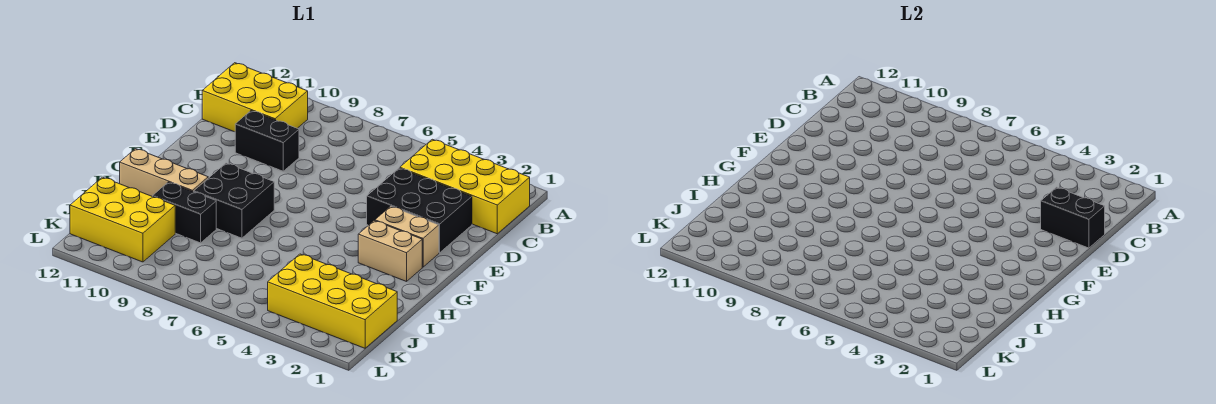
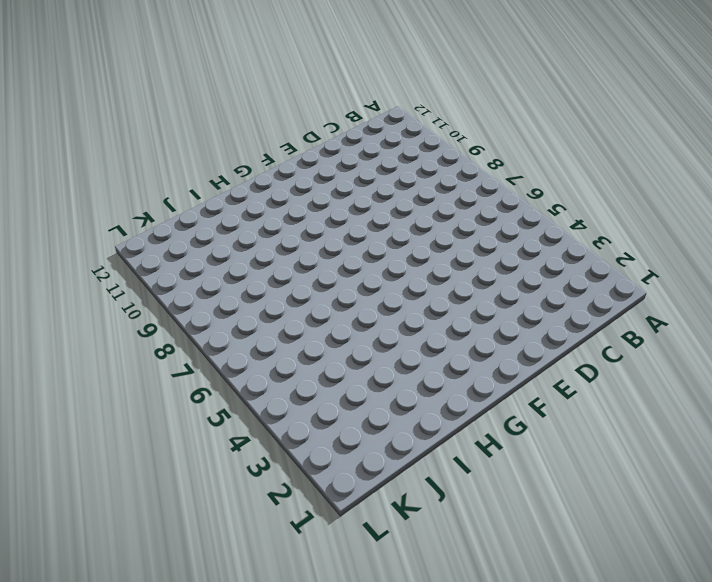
none -> yellow brick B1:C4 level 1
none -> yellow brick B10:C12 level 1
none -> black brick D2:E4 level 1

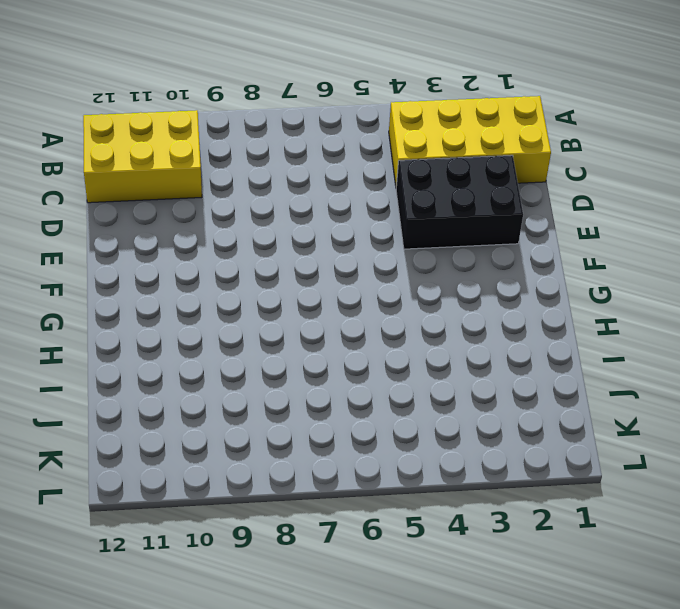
none -> black brick D9:D10 level 1
none -> tan brick F2:F3 level 1
none -> tan brick G2:G3 level 1

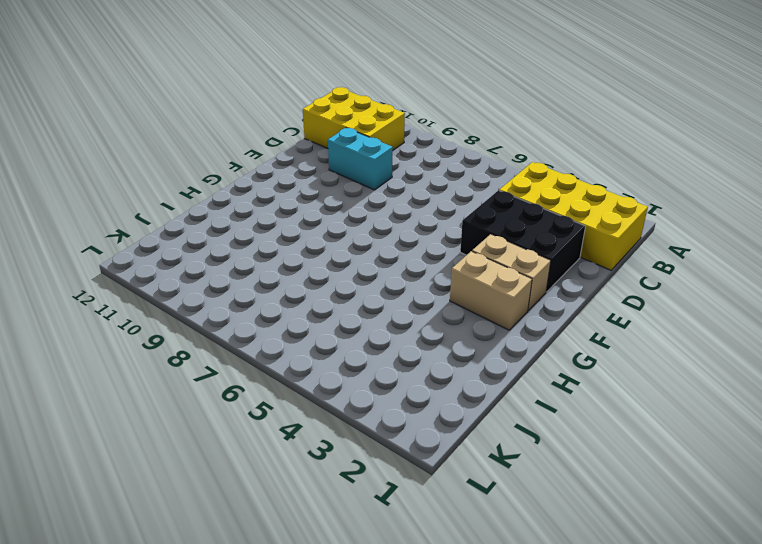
cyan brick D9:D10 level 1 -> black brick D9:D10 level 1
none -> black brick G8:H9 level 1
none -> tan brick H10:H12 level 1
none -> black brick I9:I10 level 1

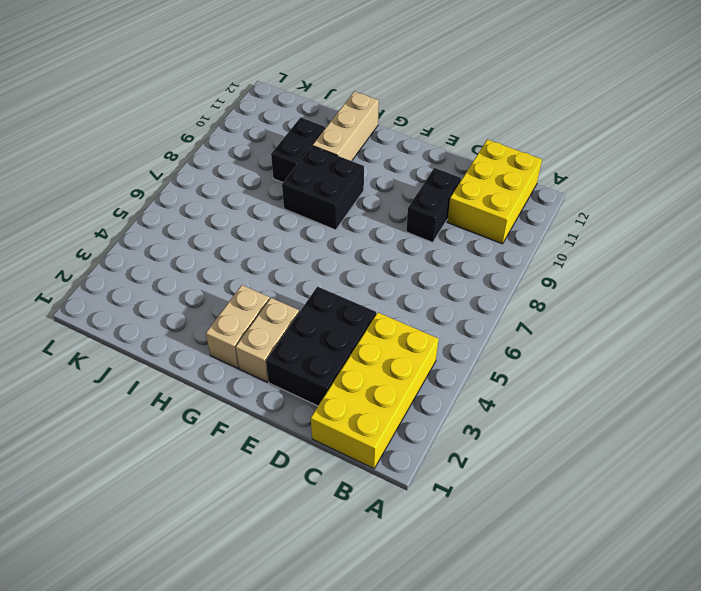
none -> yellow brick J1:K4 level 1
none -> yellow brick J10:K12 level 1
none -> black brick D1:D2 level 2

